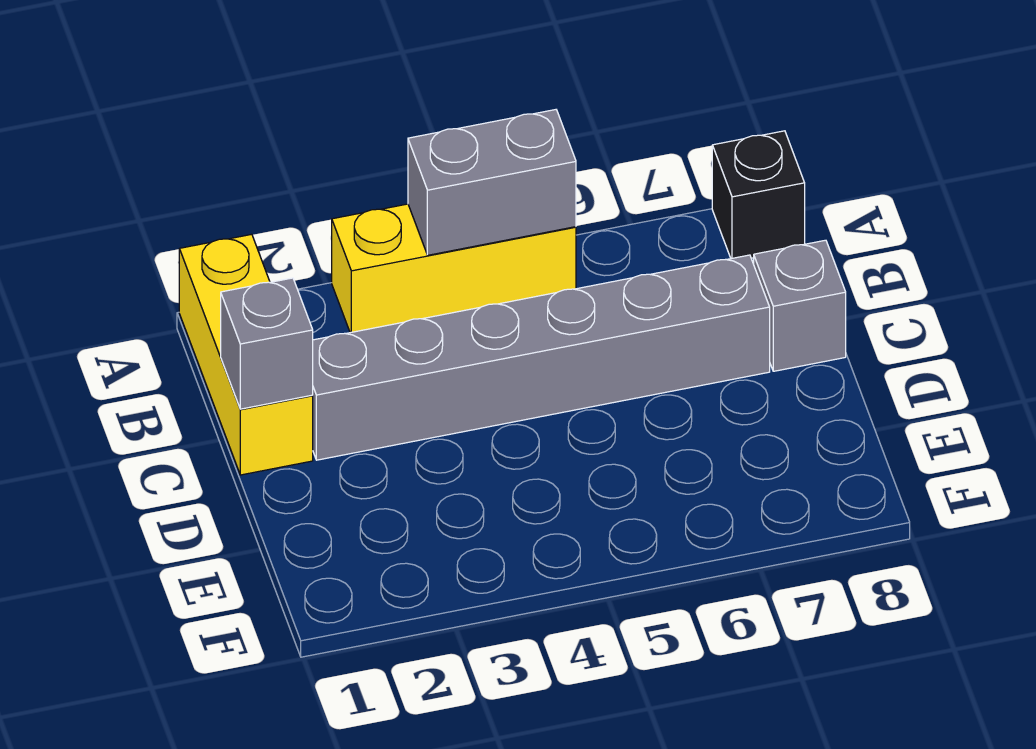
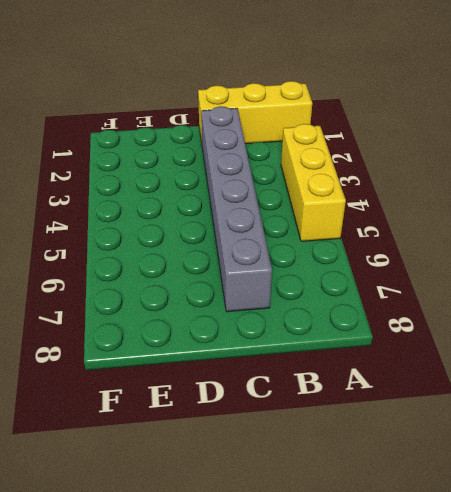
none -> black brick A8 level 1
none -> grey brick C8 level 1

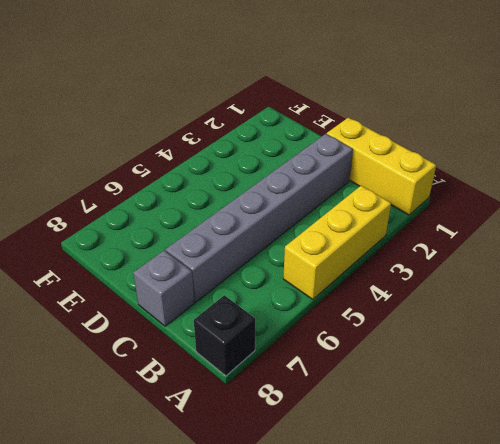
none -> grey brick A4:A5 level 2
none -> grey brick C1 level 2

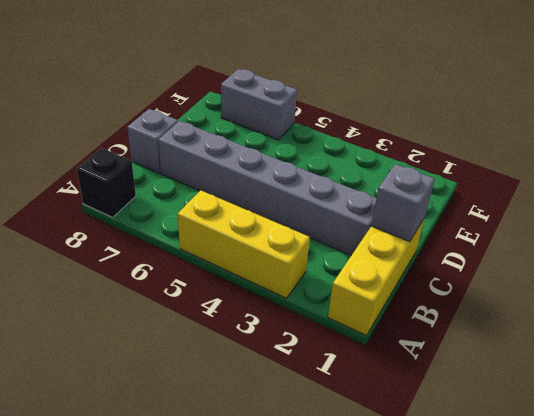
grey brick F6:F7 level 1 -> grey brick A4:A5 level 2

